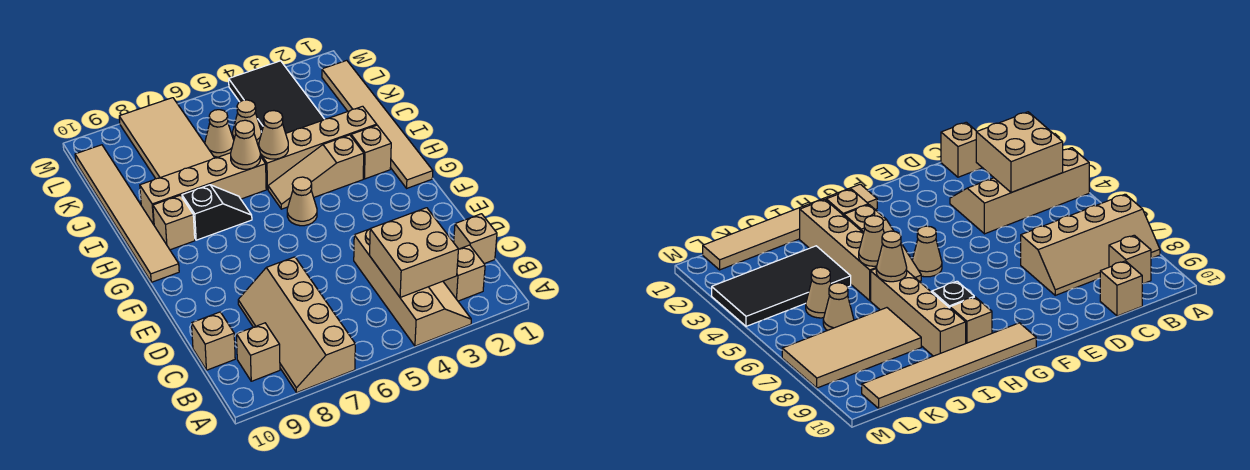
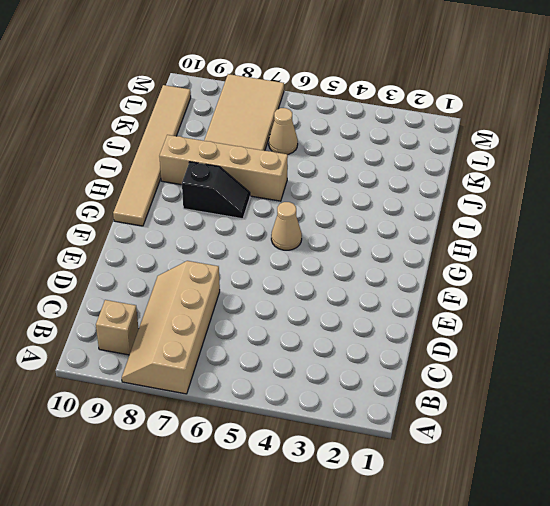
none -> tan slope A3:D4 level 1 top 4
none -> tan brick B2 level 1
none -> tan brick C1 level 1

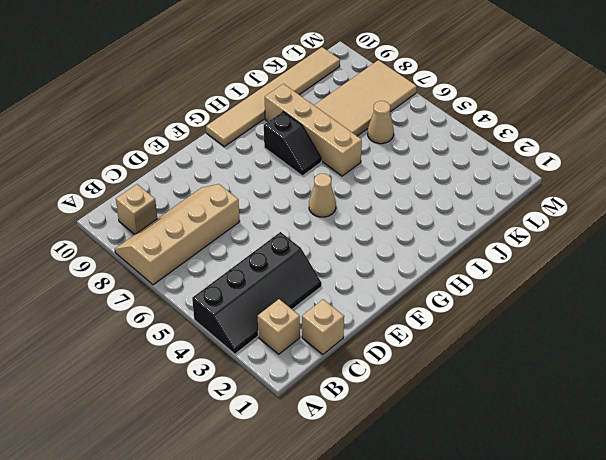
black slope A3:D4 level 1 top 4 -> tan slope A3:D4 level 1 top 4
none -> tan brick C10 level 1
none -> tan tile G1:L1 level 1
none -> tan brick H2 level 1

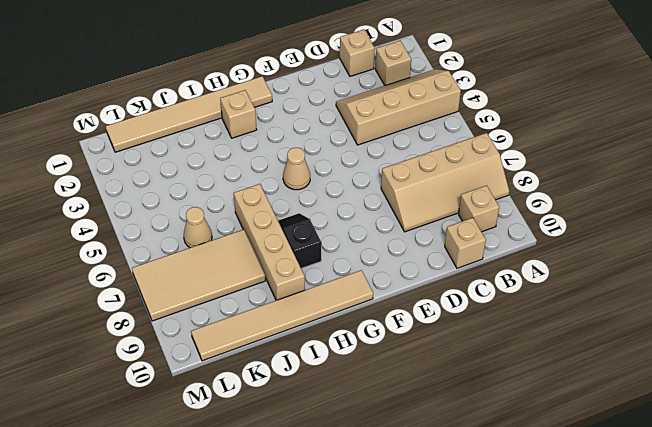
none -> tan slope H3:H5 level 1 top 3
none -> tan brick H9 level 1
none -> tan brick I2:I5 level 1

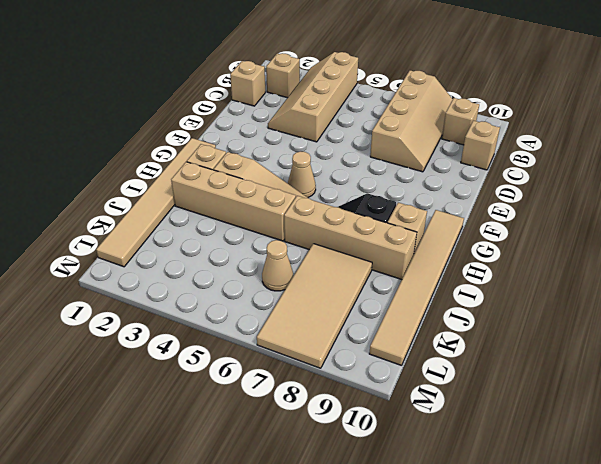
none -> black tile J3:M4 level 1
none -> tan cone K5 level 1
none -> tan brick B3:C4 level 2

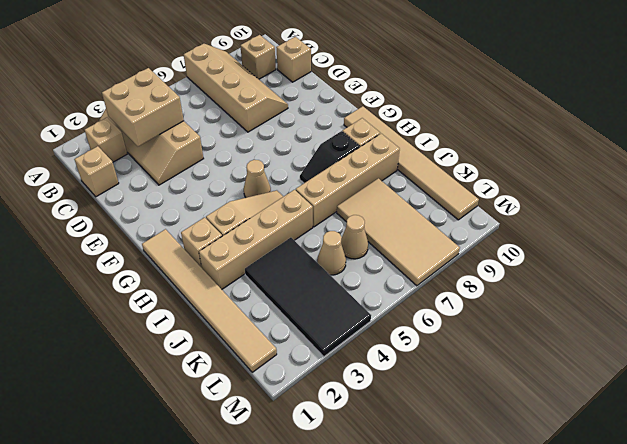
none -> tan cone I5 level 2
none -> tan cone I6 level 2

